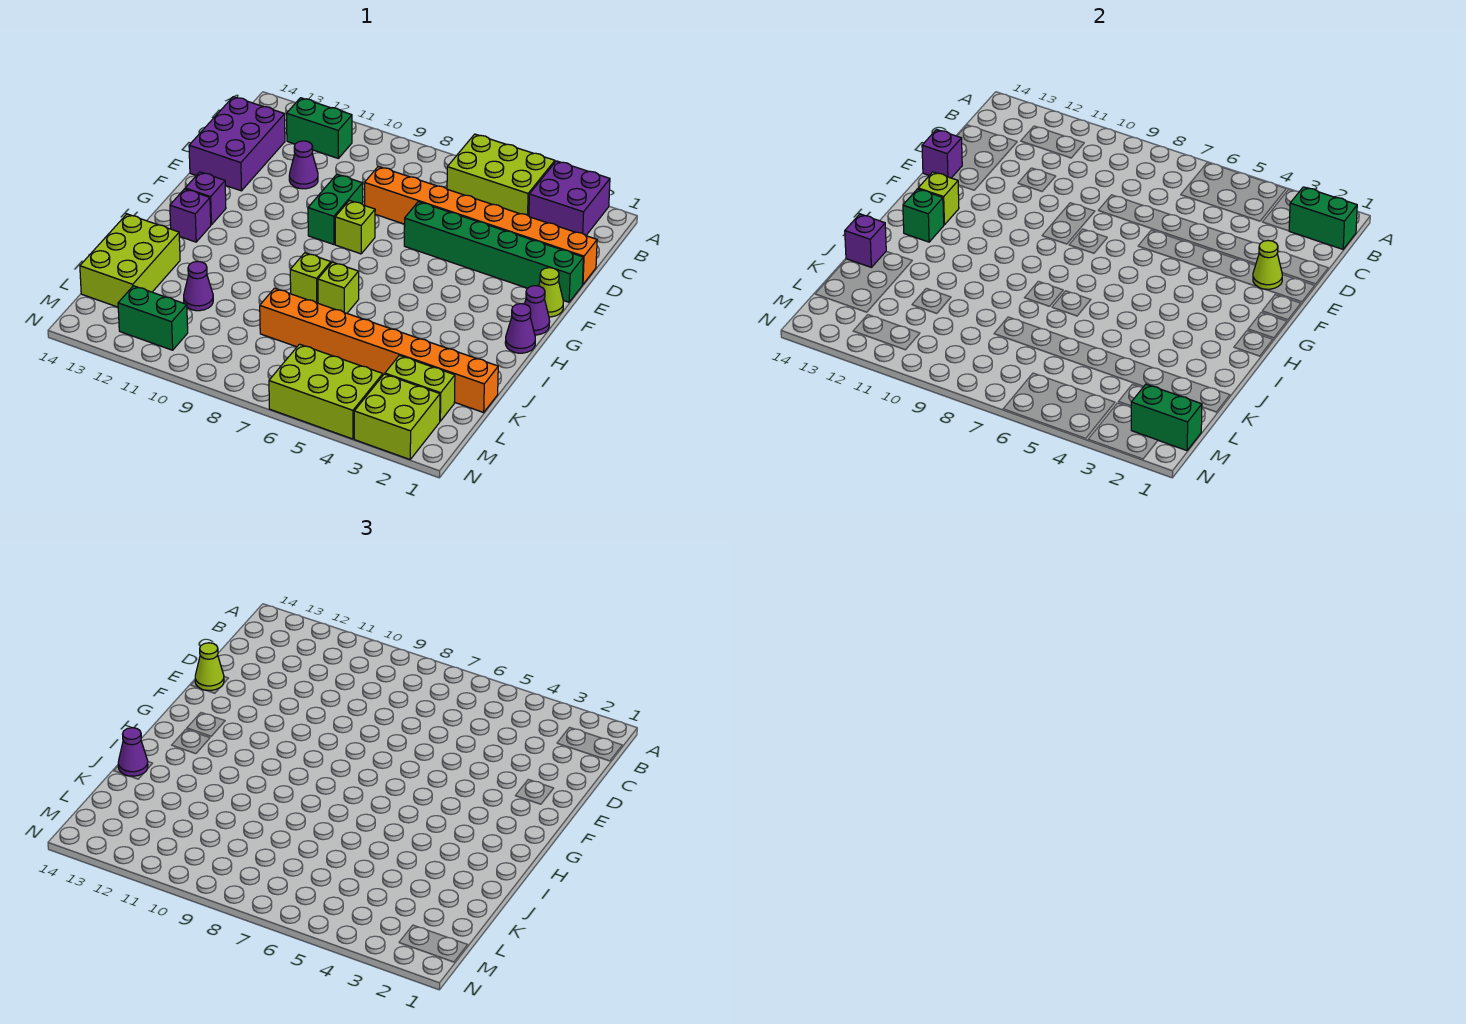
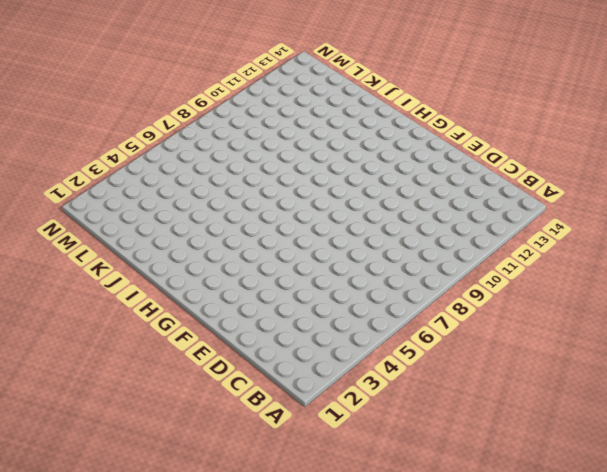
none -> purple brick A2:B3 level 1
none -> lime brick A4:B6 level 1
none -> green brick B11:B12 level 1
none -> purple brick C13:E14 level 1

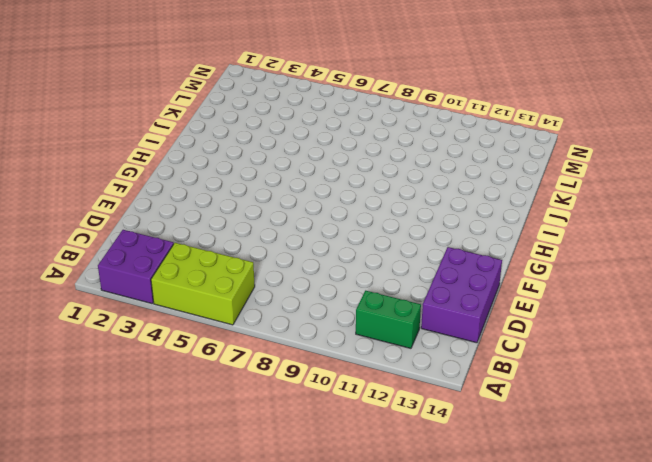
none -> orange brick D1:D8 level 1
none -> purple cone D11 level 1
none -> green brick E1:E6 level 1
none -> green brick E9:F9 level 1

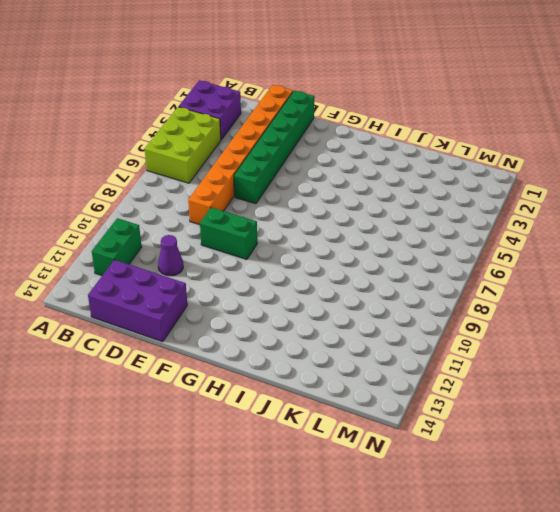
none -> lime cone F1 level 1
none -> lime brick F8 level 1
none -> purple cone G1 level 1
none -> purple brick G13 level 1

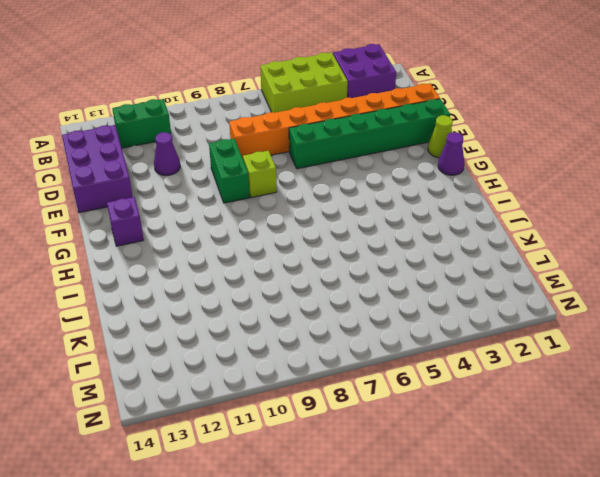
none -> purple cone H1 level 1
none -> purple brick H13 level 1
none -> lime brick I7 level 1
none -> lime brick I8 level 1

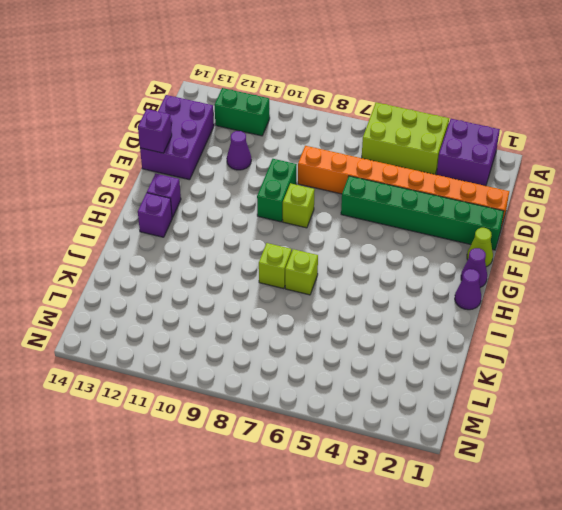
none -> lime brick J13:L14 level 1
none -> orange brick K1:K8 level 1
none -> purple cone K11 level 1
none -> lime brick L2:L3 level 1

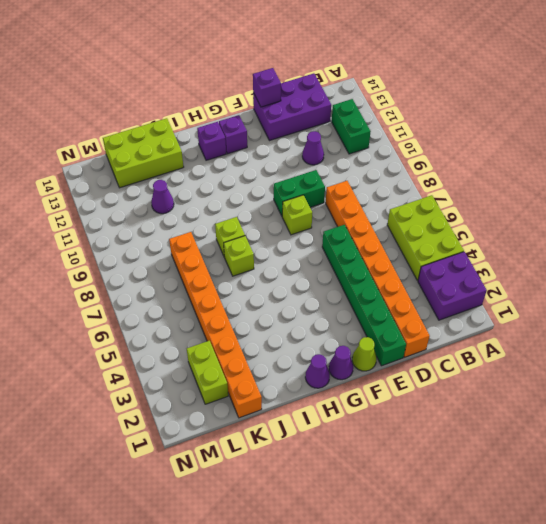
none -> lime brick M2:N3 level 1
none -> lime brick M4:N6 level 1
none -> green brick M11:M12 level 1
none -> green brick B1:B2 level 2

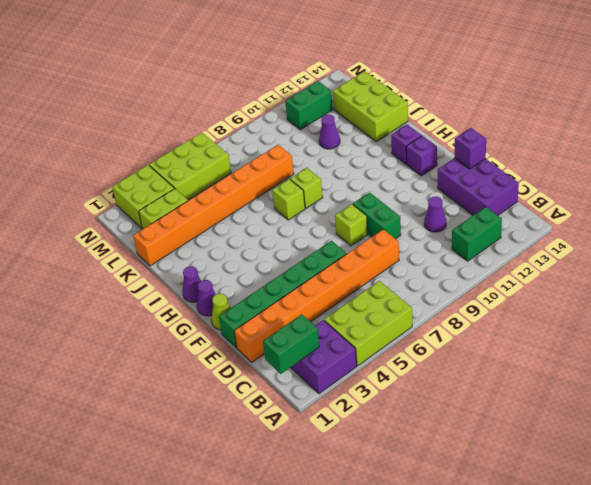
none -> lime cone E2 level 2
none -> lime brick G13 level 2
none -> green brick H13 level 2
none -> purple brick J14 level 2

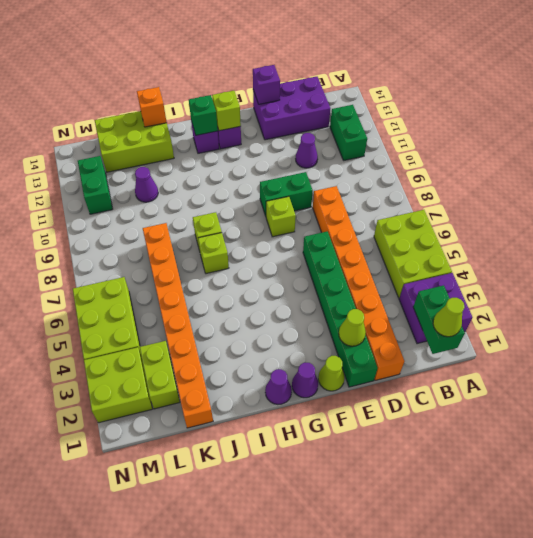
lime cone B1 level 3 -> lime cone E14 level 3
orange brick J14 level 2 -> purple brick J14 level 2
none -> green brick M1:M2 level 2
none -> purple cone J14 level 3

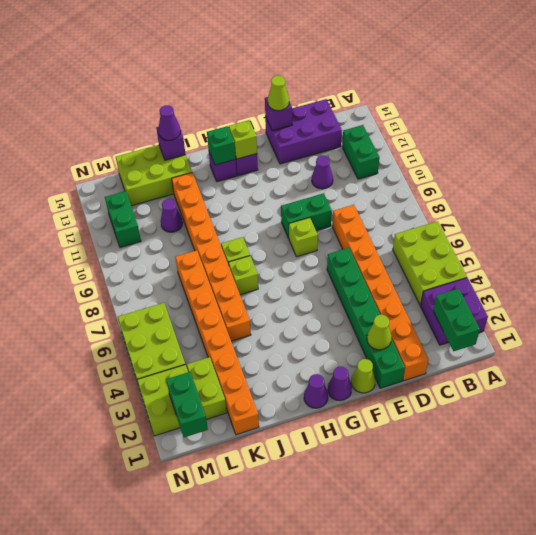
orange brick J5:J12 level 1 -> none

